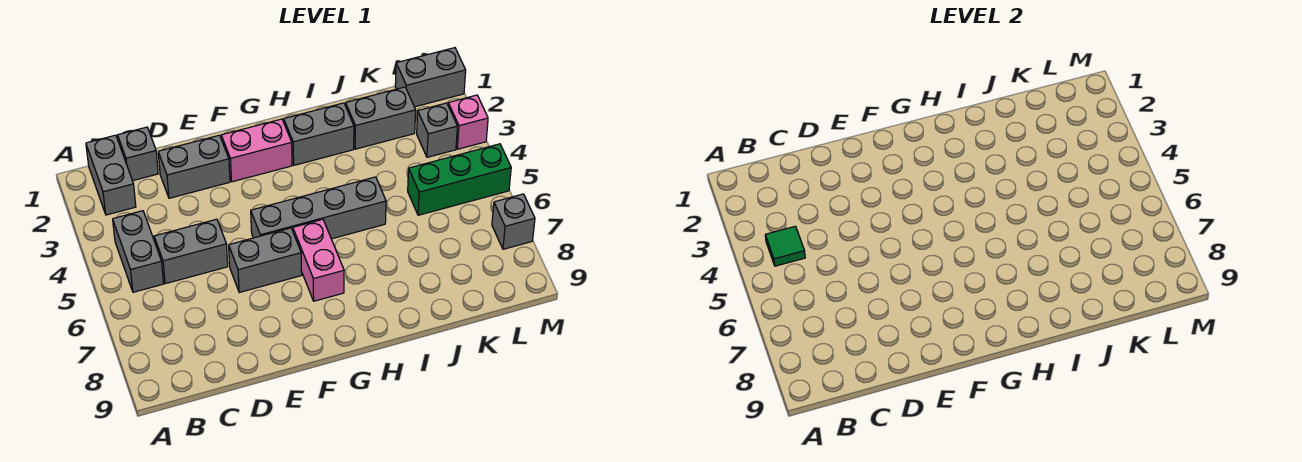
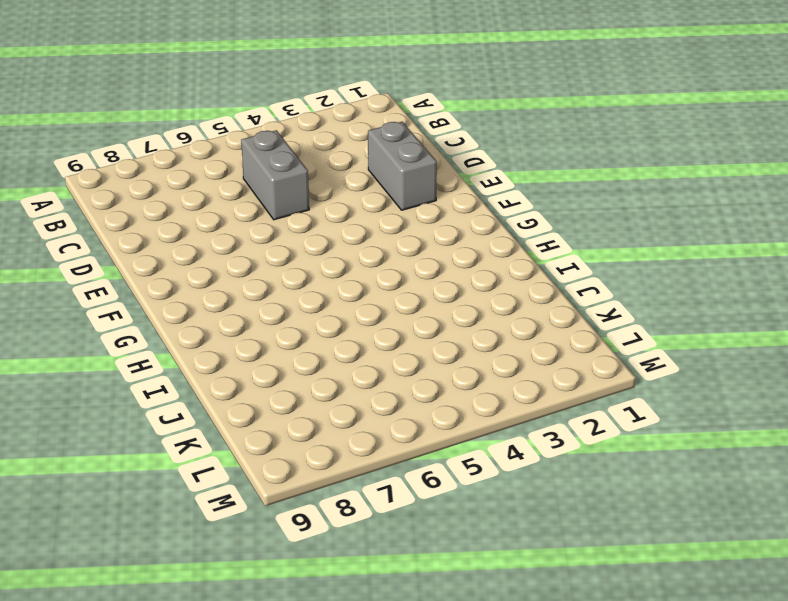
none -> grey brick B1:B2 level 1
none -> grey brick B4:B5 level 1
none -> grey brick C1 level 1

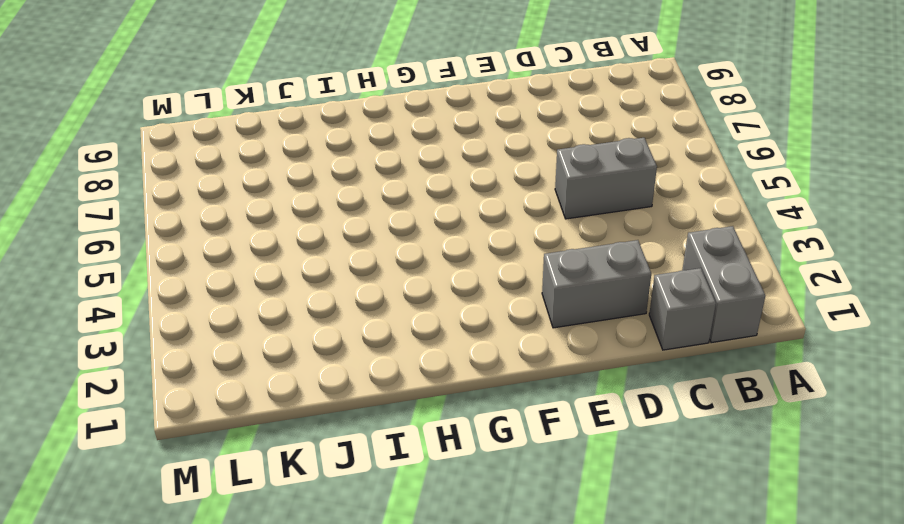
none -> grey brick B4:B5 level 1
none -> grey brick E6:F6 level 1
none -> pink brick F2:G2 level 1

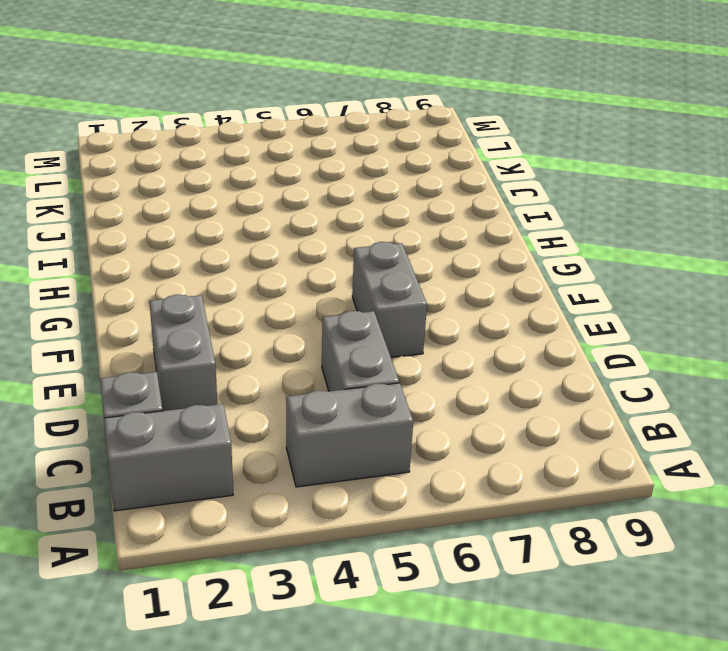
none -> pink brick F2:G2 level 1
none -> grey brick F5:I5 level 1
none -> pink brick G6:G7 level 1

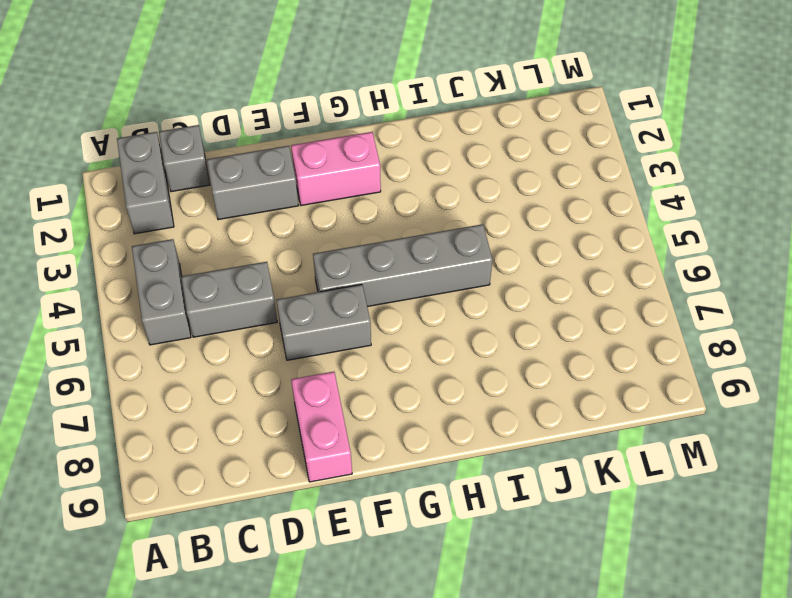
pink brick E8:E9 level 1 -> pink brick G6:G7 level 1
none -> grey brick H2:I2 level 1
none -> grey brick J2:K2 level 1
none -> green brick K5:M5 level 1

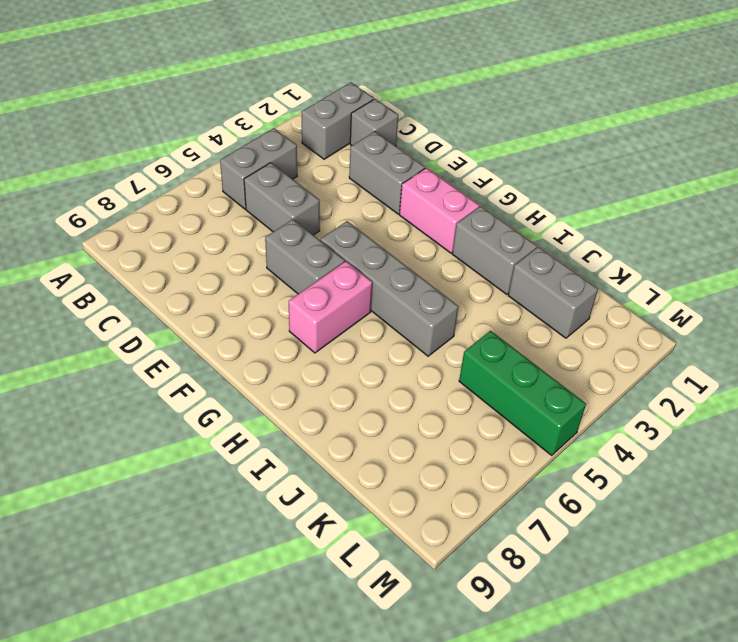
none -> grey brick L1:M1 level 1
none -> grey brick L3 level 1
none -> pink brick M3 level 1

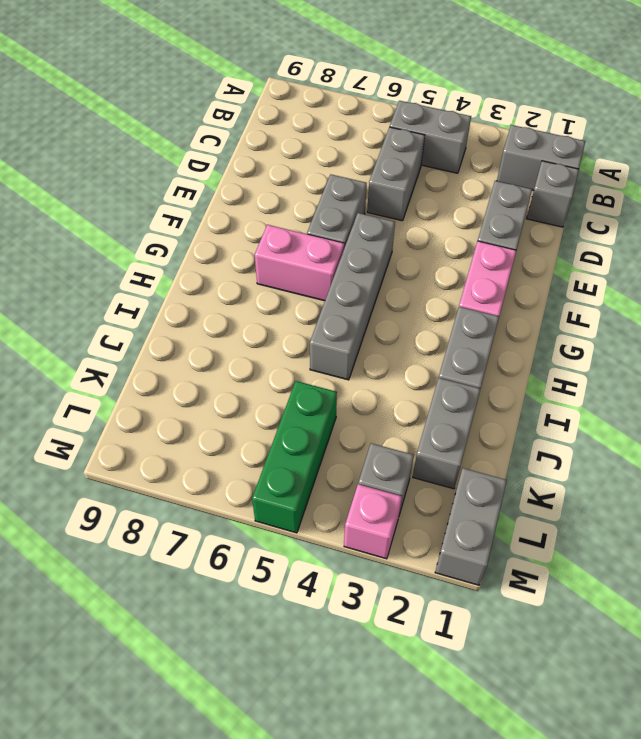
none -> grey brick M7 level 1
none -> green tile B4 level 2

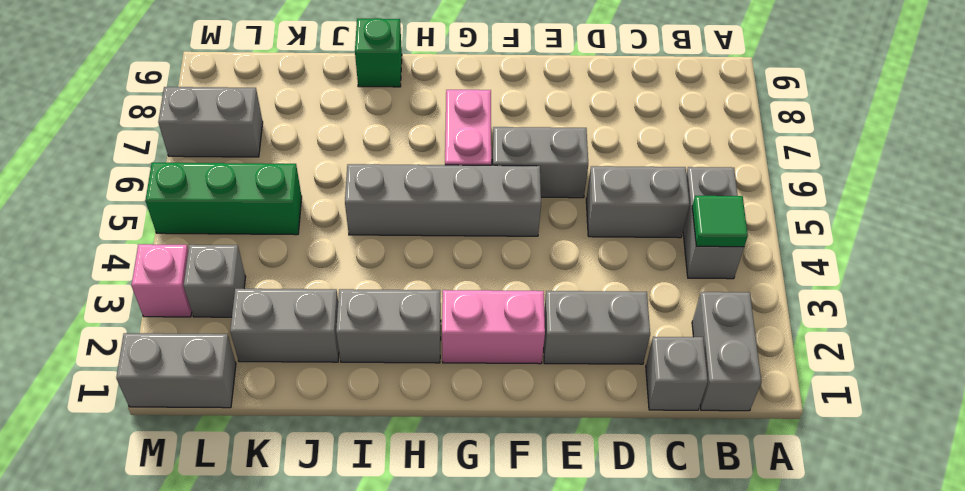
green brick I9 level 1 -> none
grey brick L7:M7 level 1 -> grey brick M7 level 1

